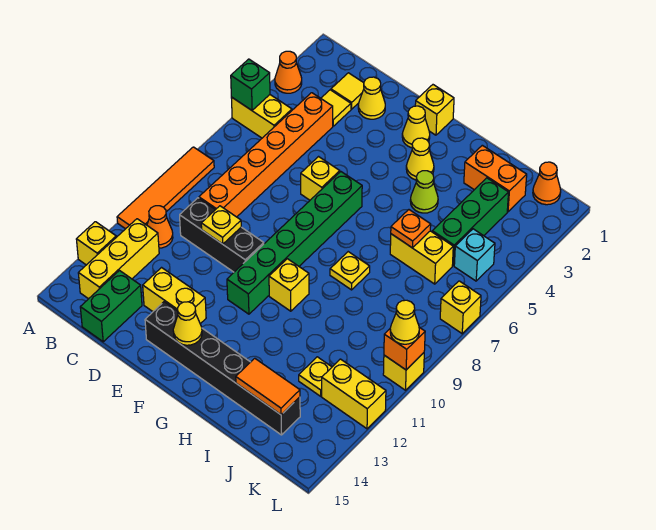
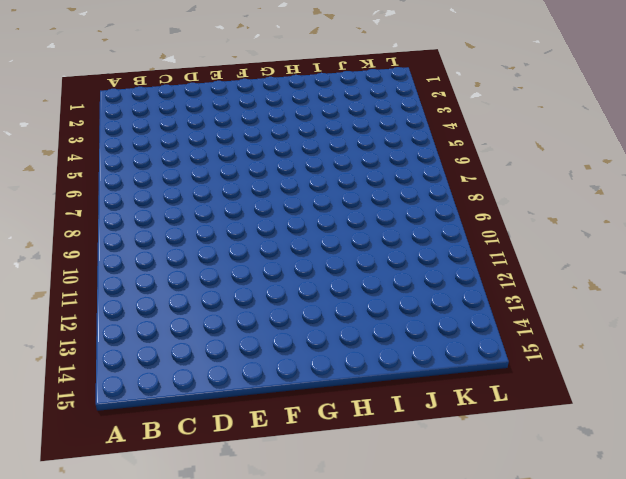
none -> orange cone A3 level 1
none -> yellow brick A5:B5 level 1
none -> orange tile A8:A11 level 1
none -> yellow brick A13 level 1

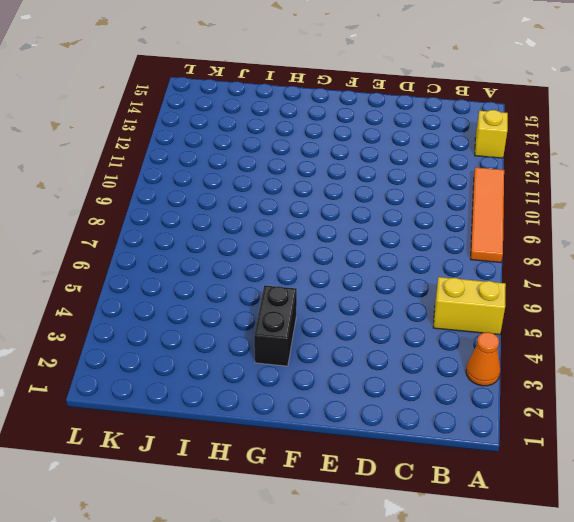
black brick G3:G4 level 1 -> yellow cone G3 level 1
none -> orange cone B11 level 1
none -> yellow brick B12:B14 level 1
none -> yellow tile C2 level 1
none -> yellow tile C3 level 1

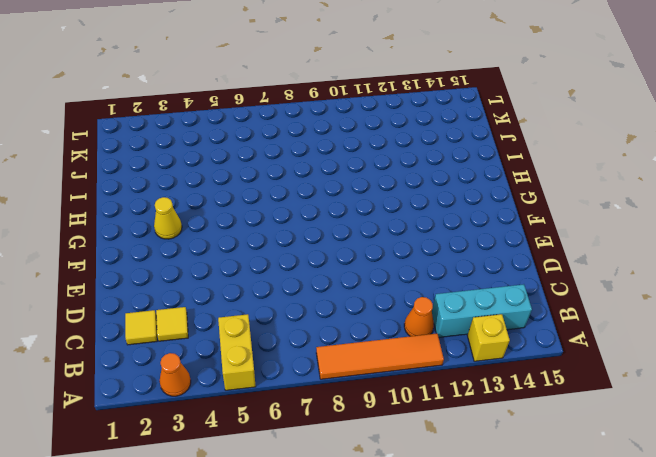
cyan brick B12:B14 level 1 -> yellow brick B12:B14 level 1
none -> orange brick C4:C9 level 1
none -> black brick C10:E10 level 1
none -> green brick C14:C15 level 1
none -> yellow cone D2 level 1

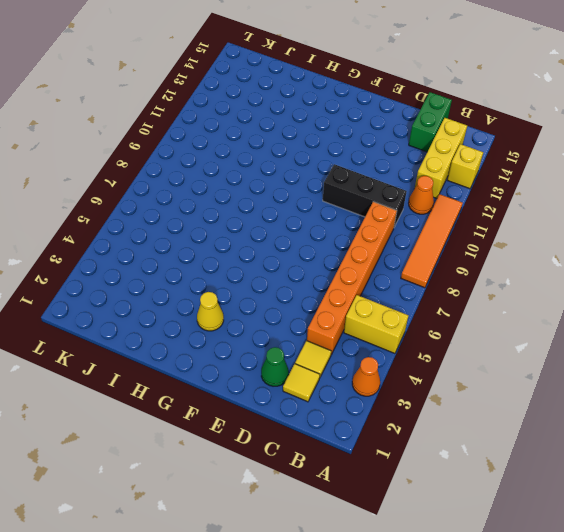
green cone D2 level 1 -> yellow cone D2 level 1
none -> yellow brick D13:E13 level 1
none -> yellow brick E6 level 1
none -> black brick E14:J14 level 1
none -> yellow brick F1 level 1

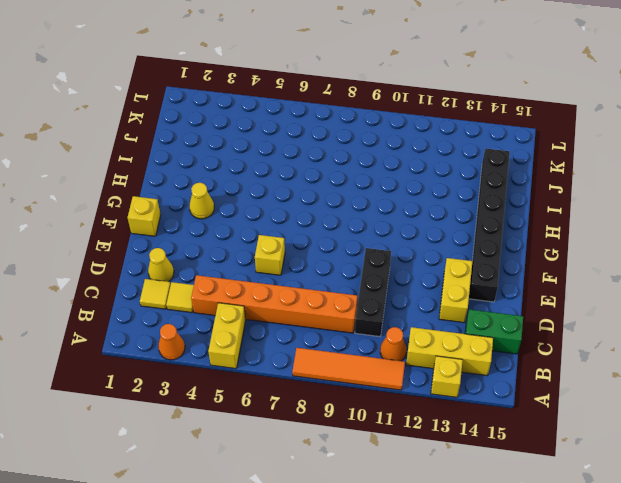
none -> yellow cone F2 level 1
none -> green brick F6:F11 level 1
none -> yellow brick G10 level 1
none -> lime cone H4 level 1

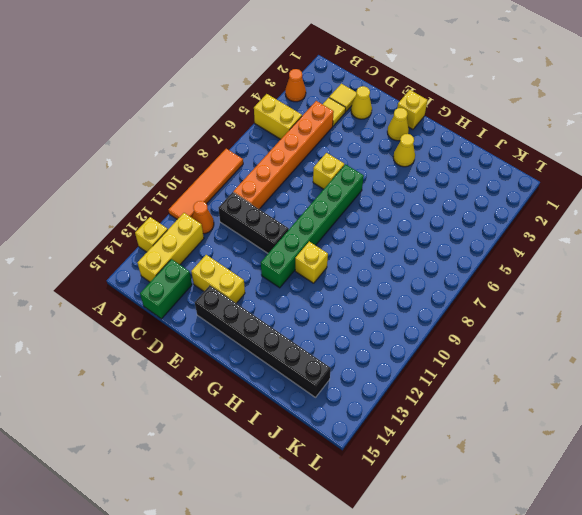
none -> lime cone H4 level 1
none -> yellow plate H8 level 1
none -> orange brick I2:J2 level 1
none -> yellow brick I6:J6 level 1

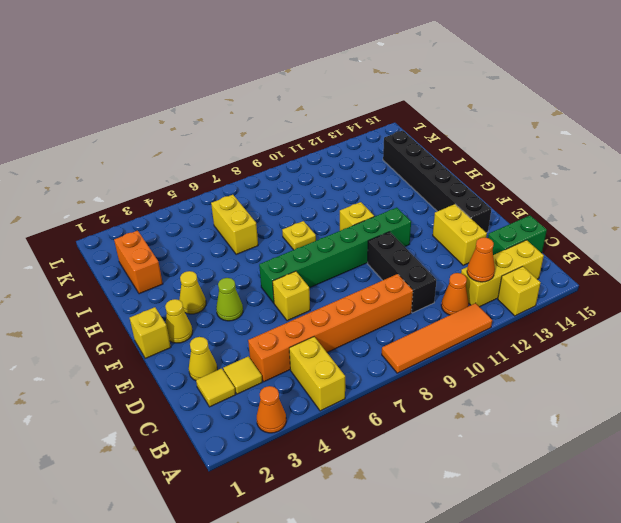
orange cone B12 level 2 -> orange cone K1 level 1
lime cone F4 level 1 -> lime cone H4 level 1
none -> green brick J3:J5 level 1
none -> yellow plate J12 level 1
none -> cyan brick K5 level 1
none -> yellow brick K12:L12 level 1

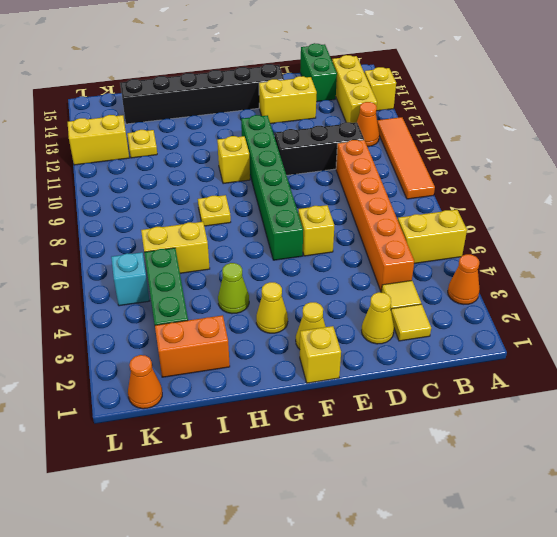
none -> yellow brick L7 level 1
none -> yellow brick L10 level 1
none -> green brick A5 level 2
none -> yellow plate D10 level 2

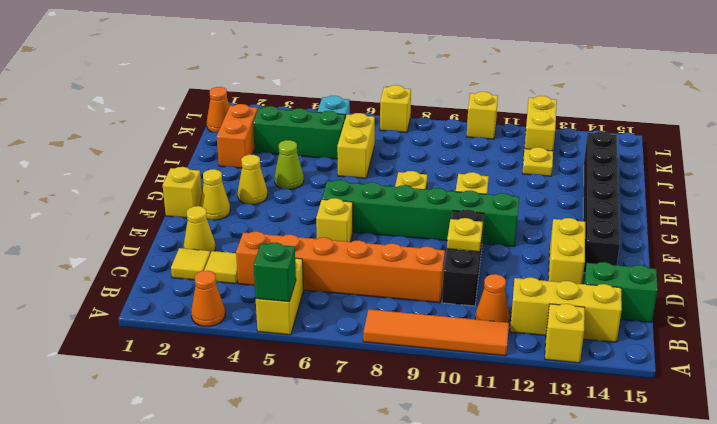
none -> yellow cone F14 level 2
none -> orange plate I6 level 2
none -> orange tile I14:J14 level 2
none -> orange brick L10 level 2

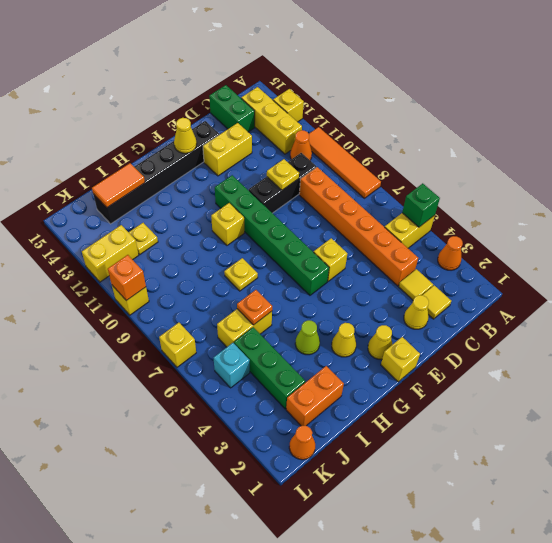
none -> yellow cone L10 level 3

